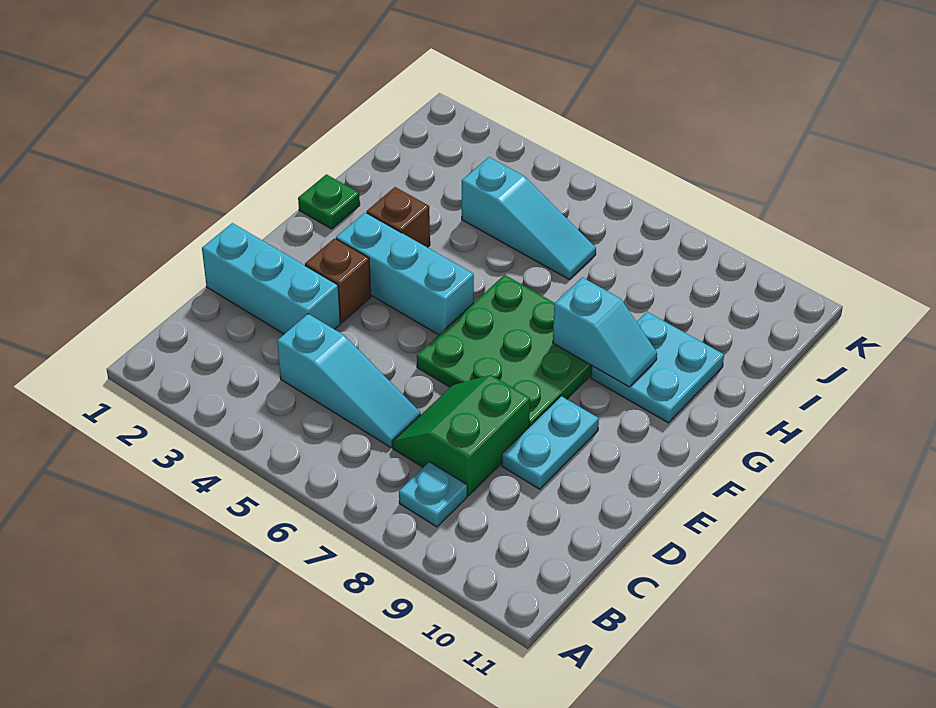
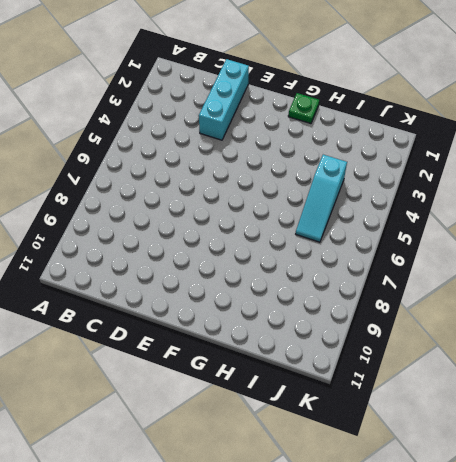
none -> cyan plate B8 level 1
none -> cyan slope C4:C6 level 1 top 4
none -> green slope C7:D8 level 1 top 8

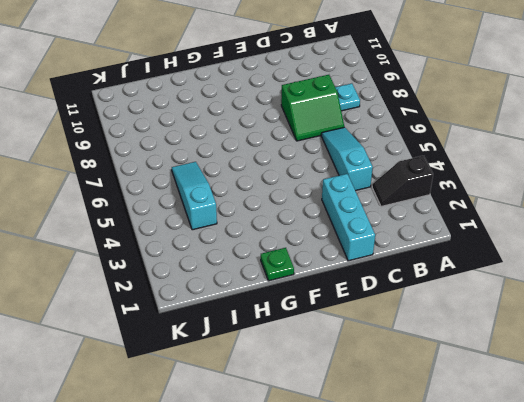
black slope A3:B3 level 1 top A -> none
none -> cyan plate D9:E9 level 1
none -> brown brick E3 level 1
none -> green plate E6:G8 level 1

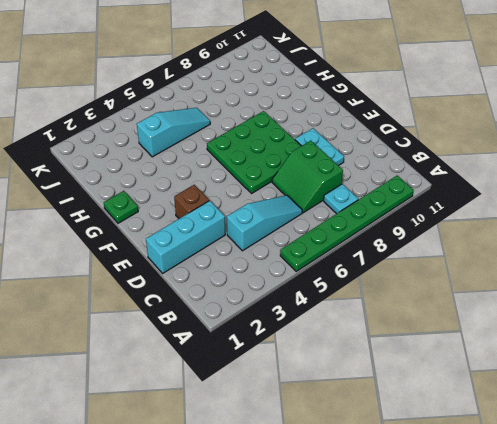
green plate A5:A10 level 1 -> none
none -> cyan brick F3:F5 level 1
none -> brown brick G3 level 1
none -> cyan plate G9:H10 level 1

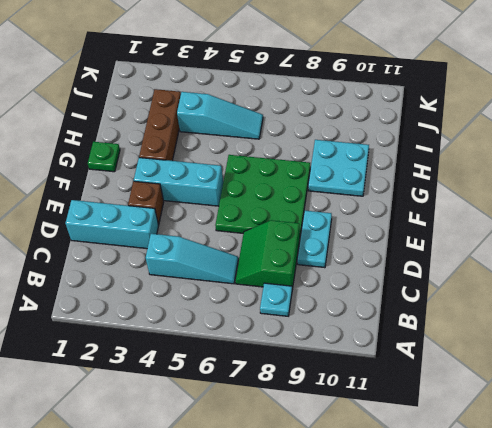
brown brick G3:I3 level 1 -> brown brick G3 level 1
none -> cyan slope G8:G9 level 2 top 8

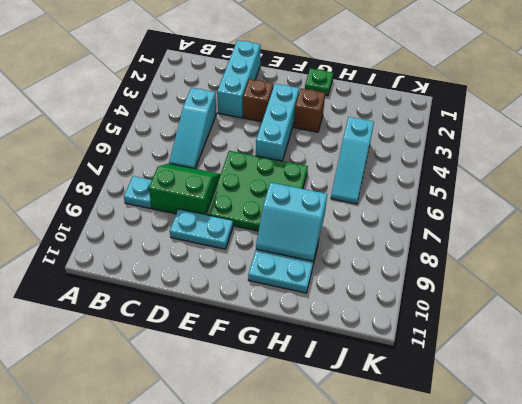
cyan slope G8:H9 level 2 top 8 -> cyan slope G8:G9 level 2 top 8

